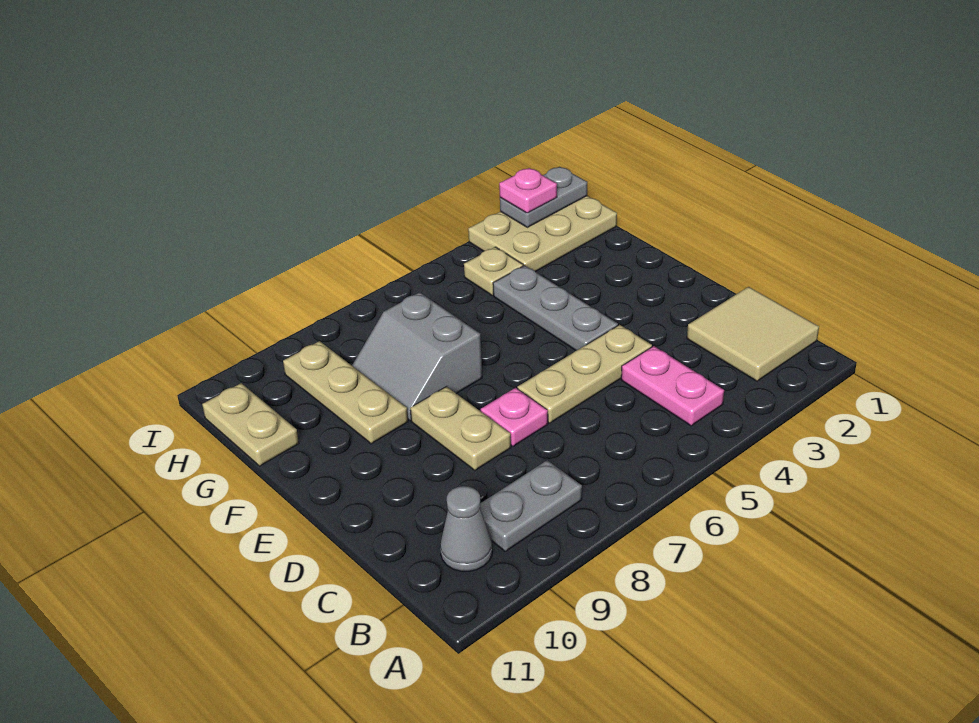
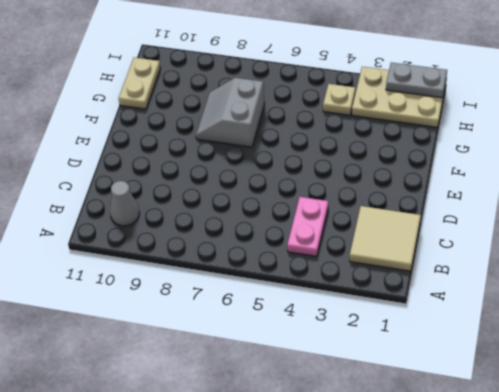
none -> grey plate B8:B9 level 1
none -> tan plate D4:D6 level 1
none -> pink plate D7 level 1

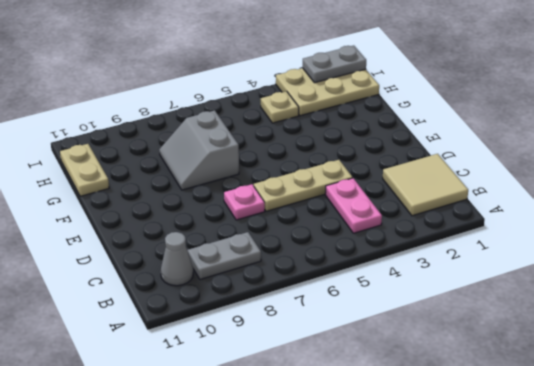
none -> tan plate D8:E8 level 1
none -> grey plate E4:G4 level 1
none -> tan plate F9:H9 level 1

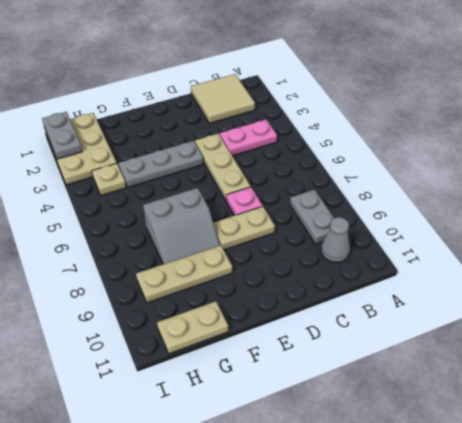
none -> pink plate I2 level 3

